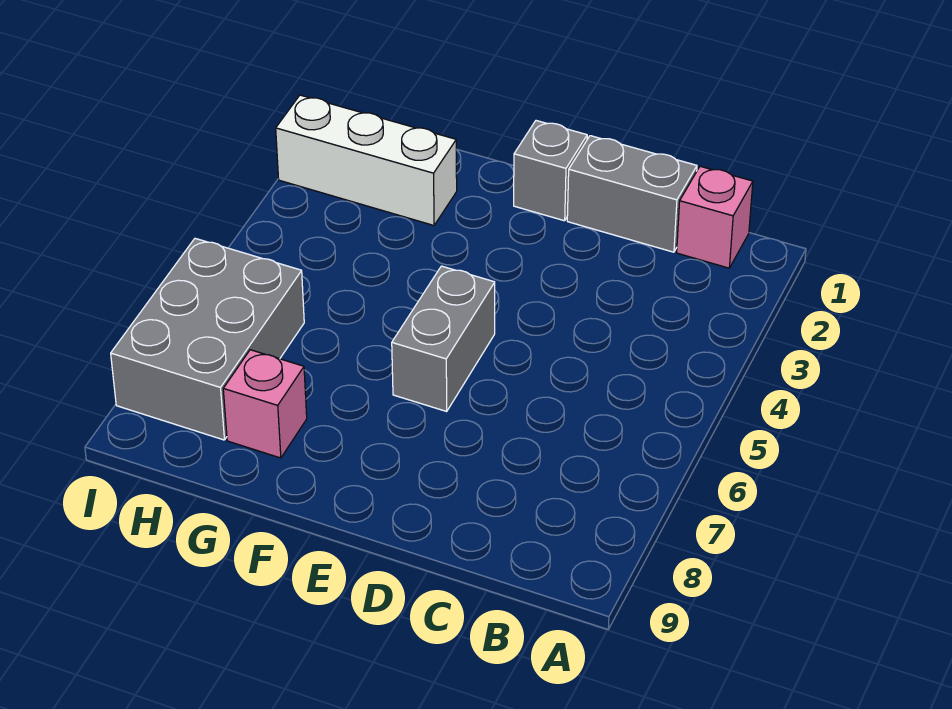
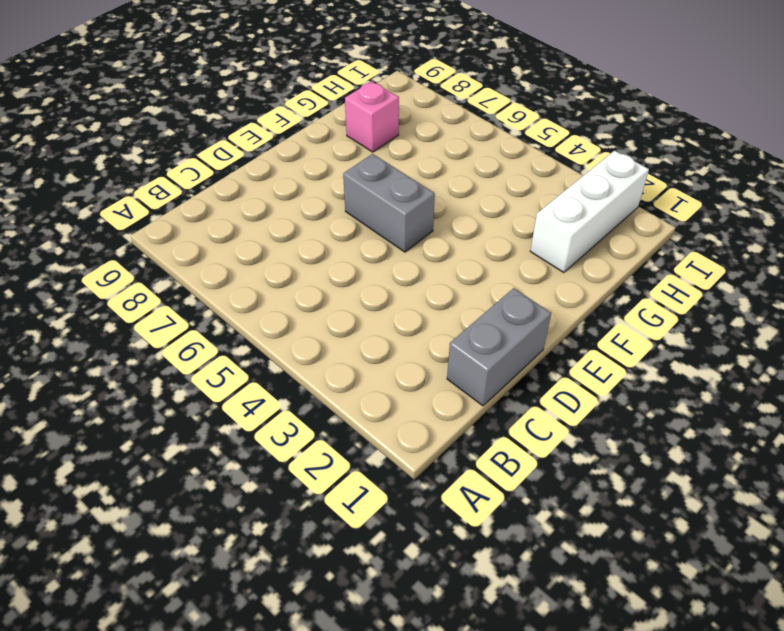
none -> pink brick B1 level 1
none -> grey brick E1 level 1

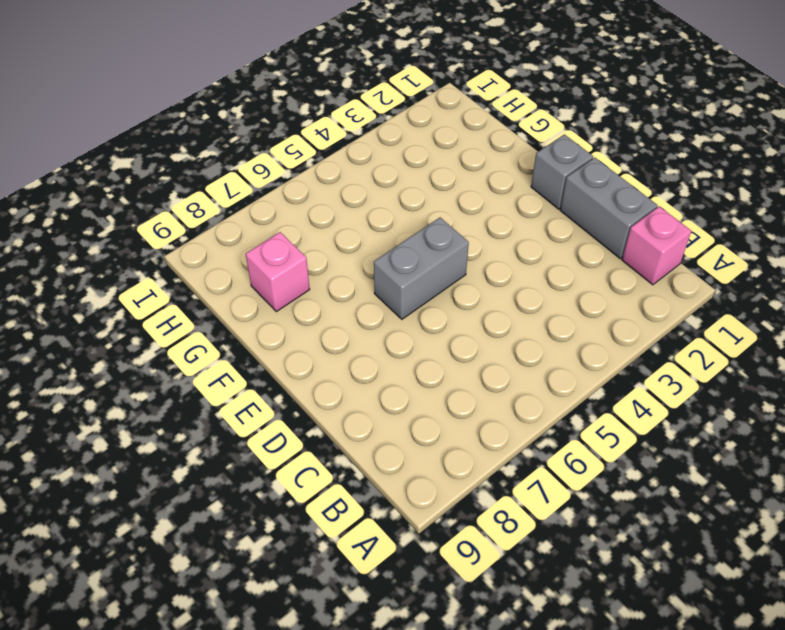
none -> white brick G2:I2 level 1
none -> grey brick H6:I8 level 1

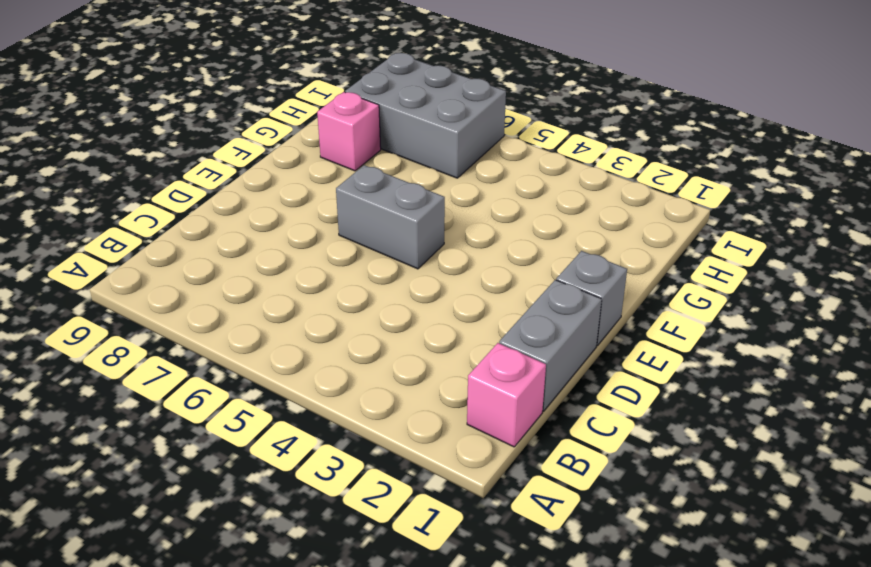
none -> white brick G2:I2 level 1

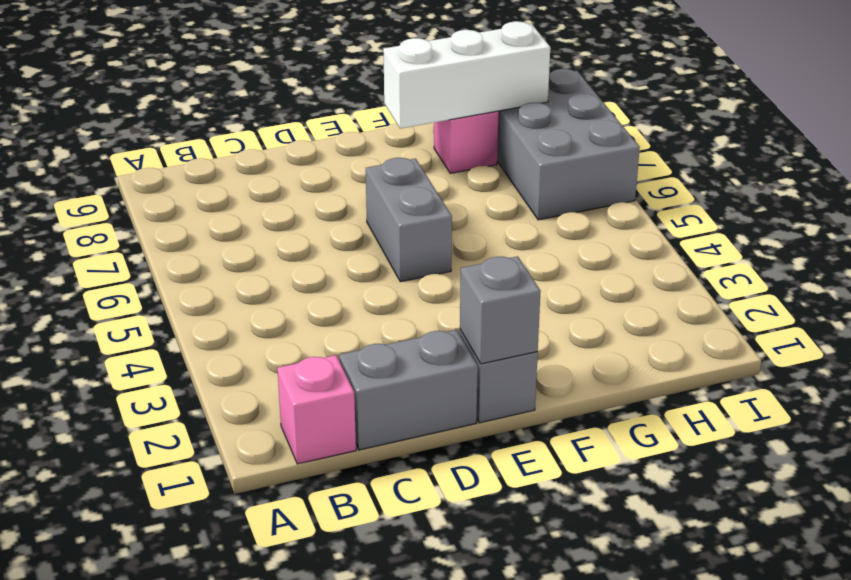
grey brick E1 level 2 -> none
white brick F8:H8 level 2 -> white brick G2:I2 level 1

